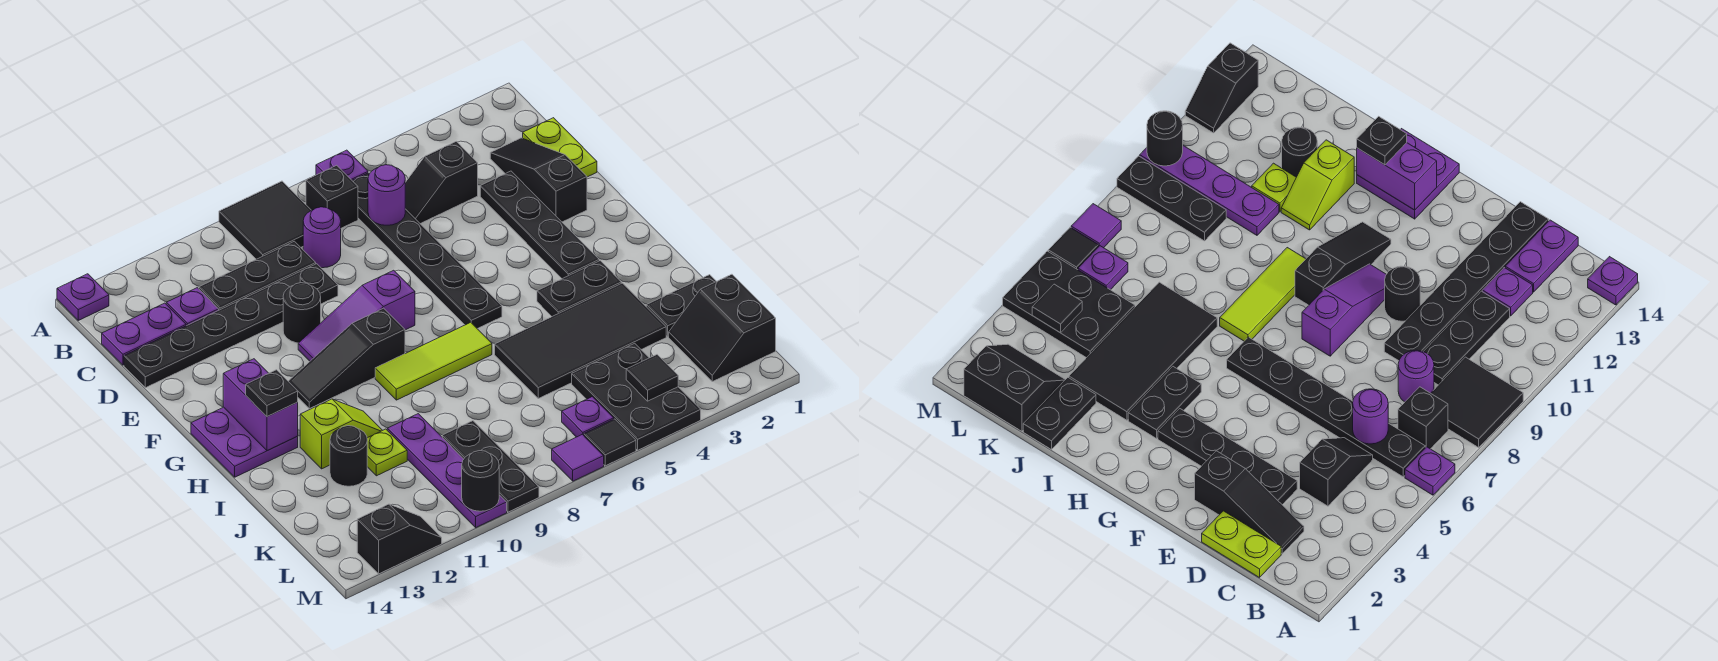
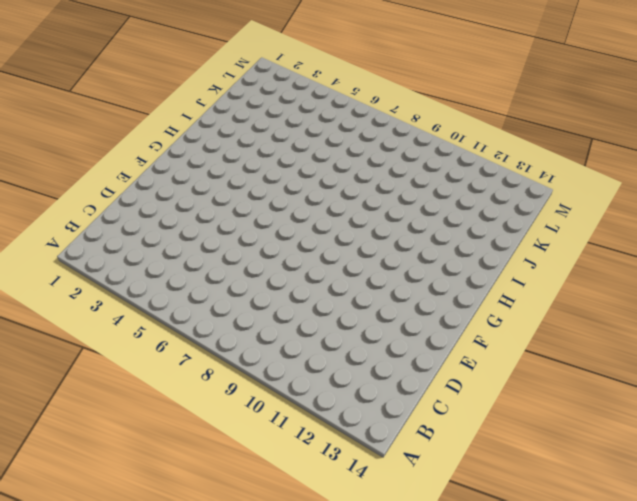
none -> purple plate A6 level 1
none -> black tile A8:B9 level 1
none -> purple plate A14 level 1
none -> black plate B6:G6 level 1

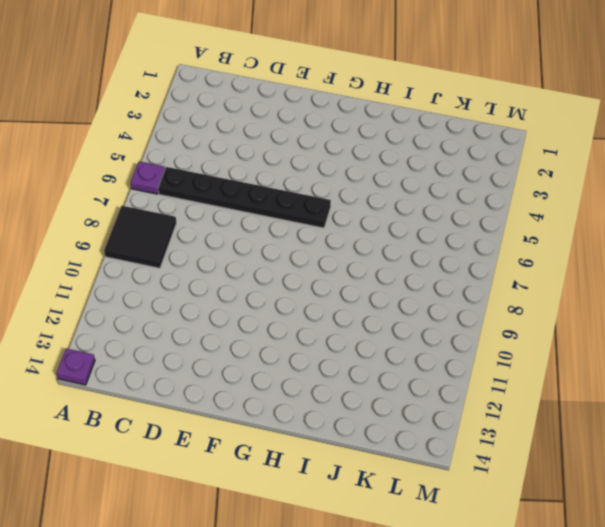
none -> black brick B7 level 1
none -> lime plate C1:D1 level 1
none -> black slope C2:E2 level 1 top E
none -> black slope C4:C5 level 1 top 4

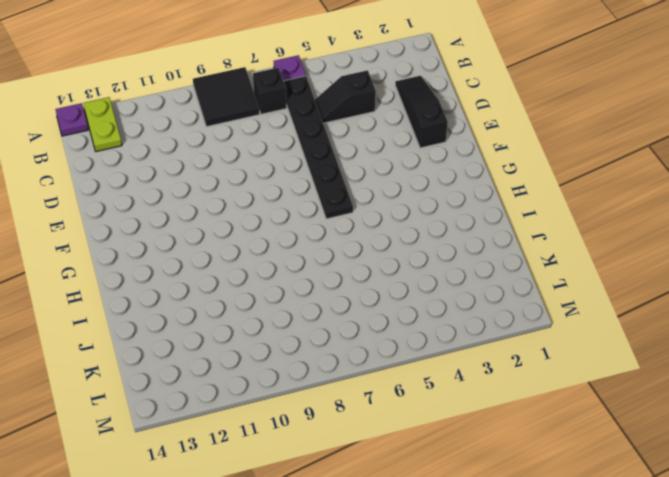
lime plate A13:B13 level 1 -> lime plate C1:D1 level 1
none -> purple round brick C8 level 1
none -> black plate C9:C11 level 1
none -> purple plate C12 level 1
none -> purple plate C13:C14 level 1

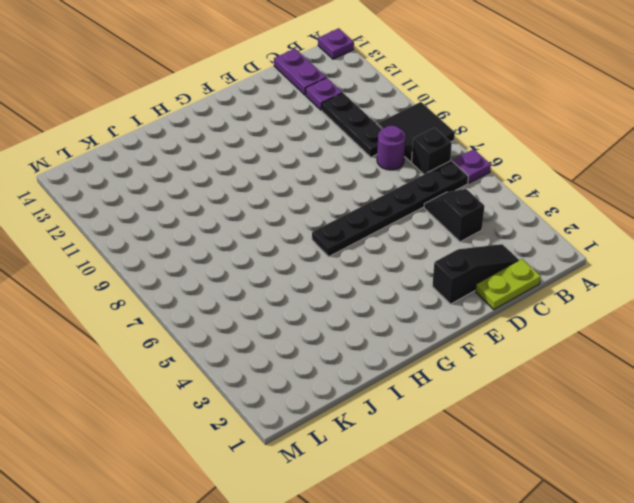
none -> black plate D3:G3 level 1
none -> black plate D9:D14 level 1
none -> black round brick E10 level 1
none -> purple slope F8:F10 level 1 top 8

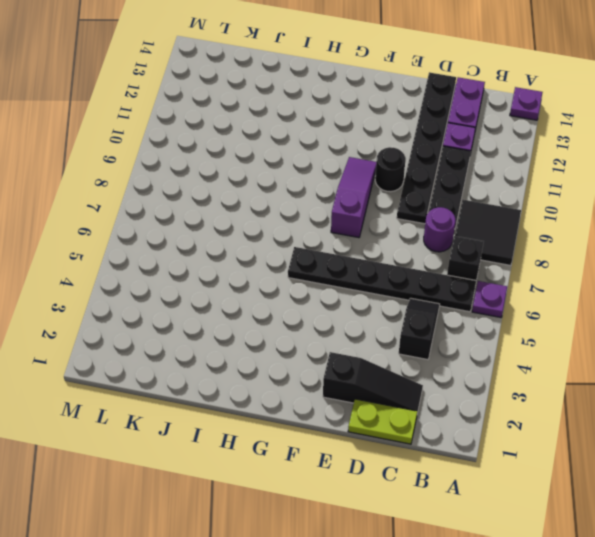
none -> black plate D3:G3 level 1
none -> black slope G9:G11 level 1 top 9
none -> purple plate G13:H14 level 1
none -> black plate H3:H4 level 1

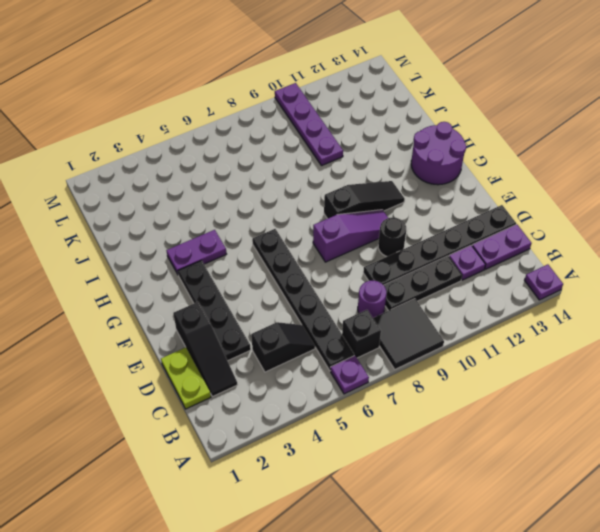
purple round brick G13:H14 level 1 -> purple plate G13:H14 level 1
purple plate H3:H4 level 1 -> black plate H3:H4 level 1
none -> lime tile H7:H9 level 1
none -> black tile I3:J6 level 1
none -> lime slope I11:I12 level 1 top 12
none -> black plate J1:J2 level 1

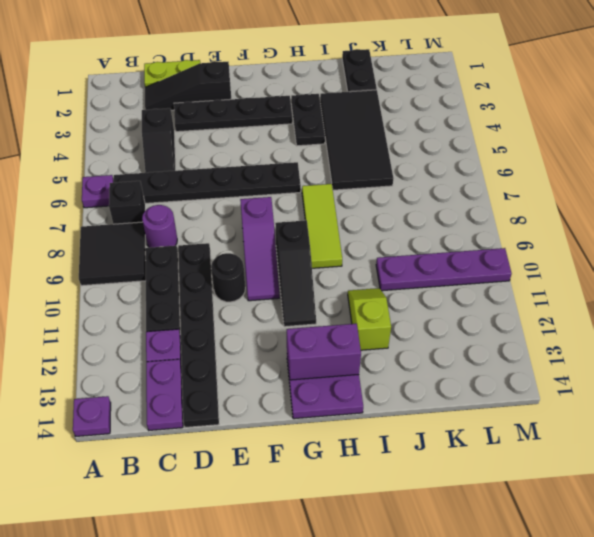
none -> lime plate J11 level 1
none -> black round brick J12 level 1
none -> black slope K1:L2 level 1 top 1
none -> black plate K4:M5 level 1

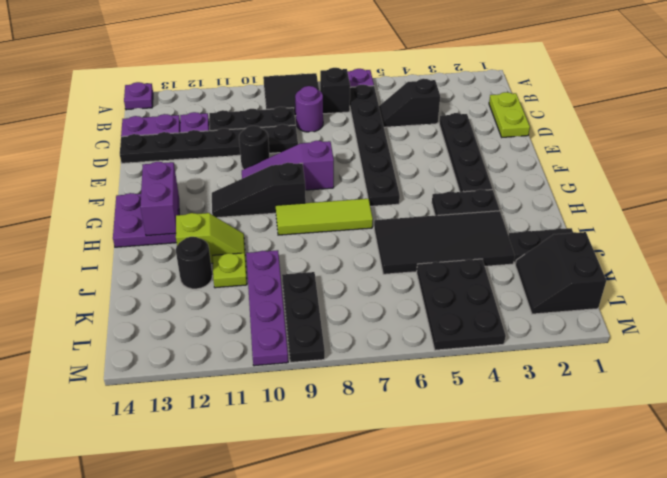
none -> black slope C2:E2 level 1 top E
none -> purple plate L6 level 1
none -> black tile M6 level 1
none -> purple tile M7 level 1

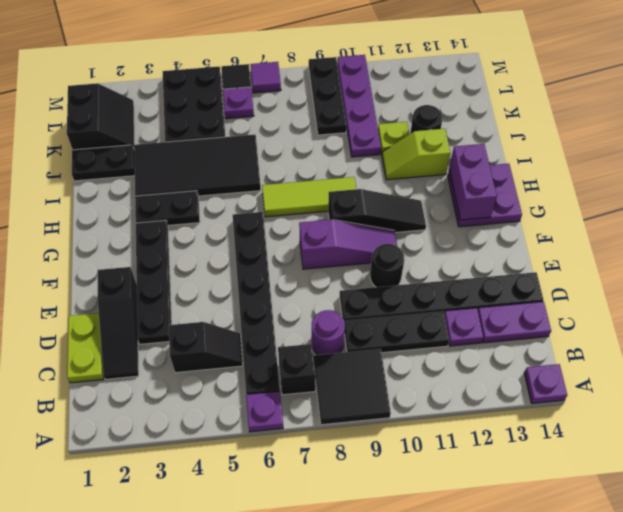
none -> black slope M12:M13 level 1 top 13
none -> purple round brick C6 level 2
none -> black tile L4 level 2
none -> black round brick M10 level 2

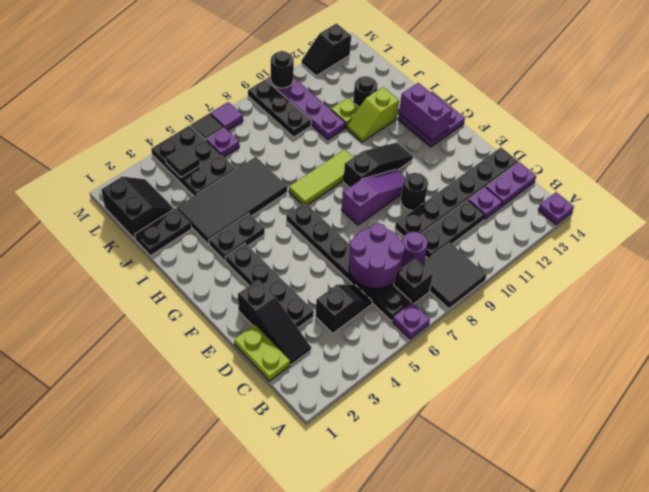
purple round brick C6:D7 level 2 -> purple round brick C6 level 2
none -> black plate H13 level 3

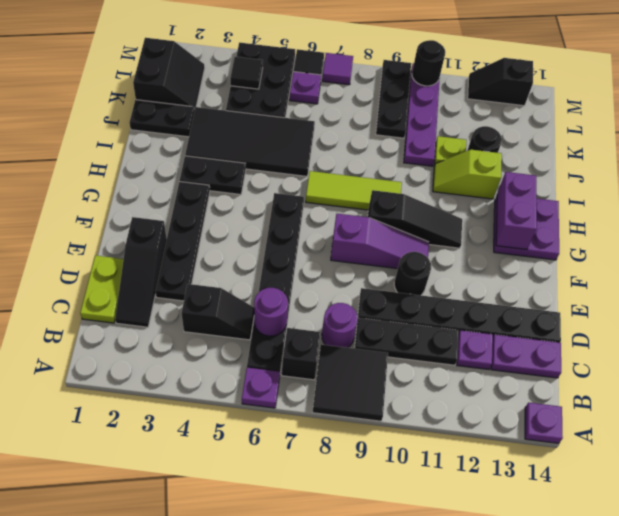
none -> black plate H13 level 3

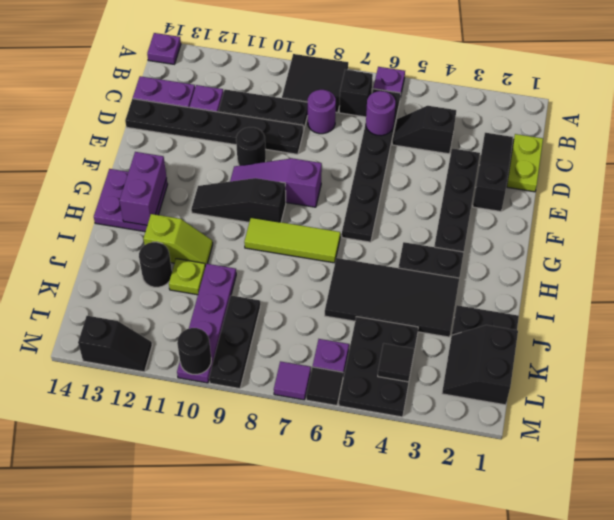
none -> black plate H13 level 3

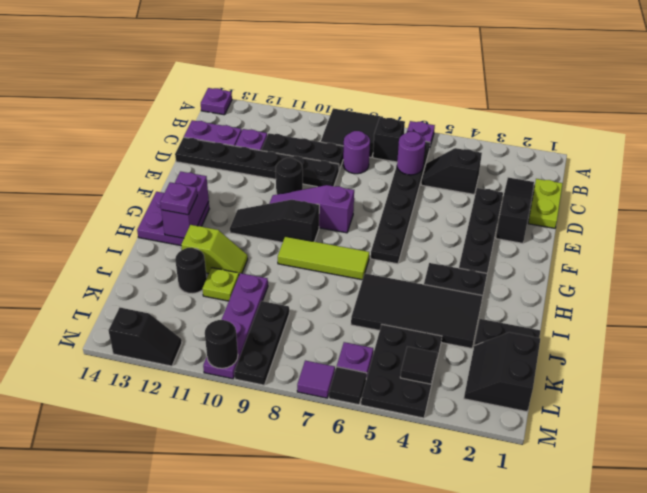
purple plate H13 level 3 -> black plate H13 level 3

